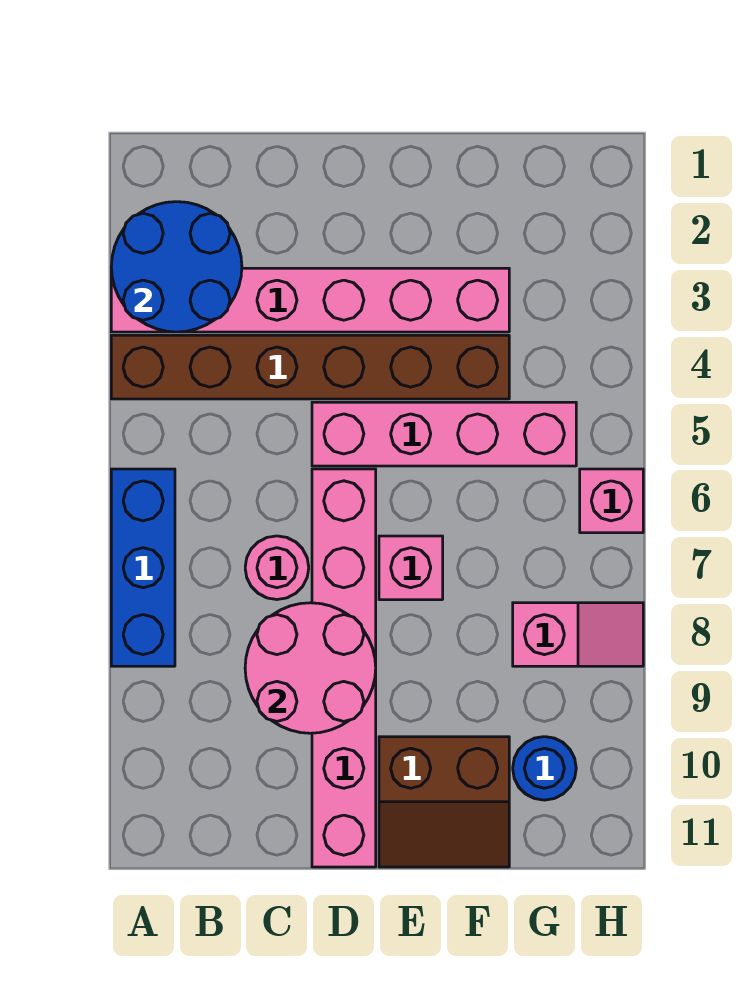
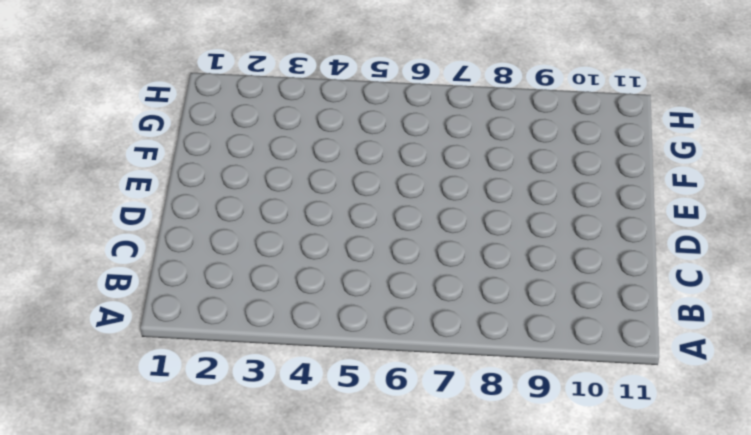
none -> pink brick A3:F3 level 1
none -> brown brick A4:F4 level 1
none -> blue brick A6:A8 level 1

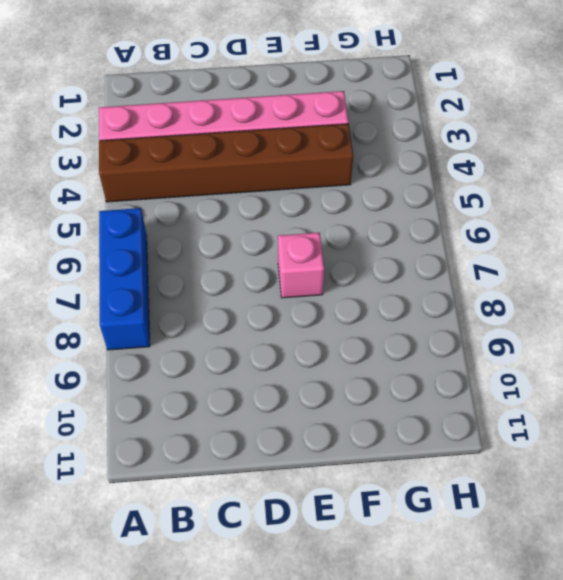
none -> pink round brick C7 level 1
none -> pink brick D5:G5 level 1
none -> pink brick D6:D11 level 1

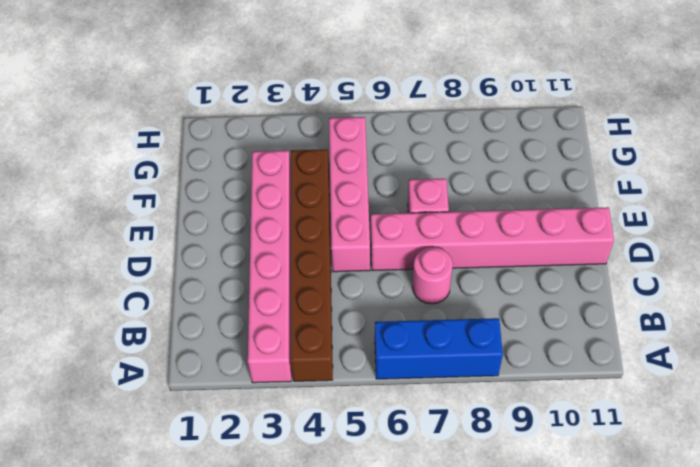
none -> brown slope E10:F11 level 1 top 10
none -> pink slope G8:H8 level 1 top G
none -> blue round brick G10 level 1

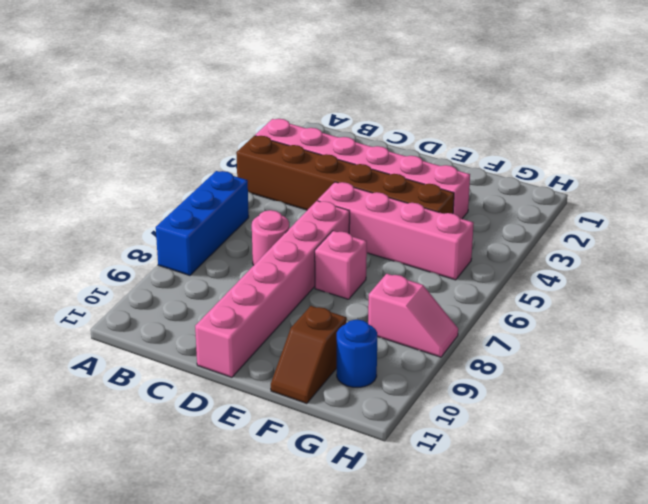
brown slope F10:F11 level 1 top 10 -> brown slope E10:F11 level 1 top 10
none -> pink brick H6 level 1
none -> blue round brick A2:B3 level 2
none -> pink round brick C8:D9 level 2

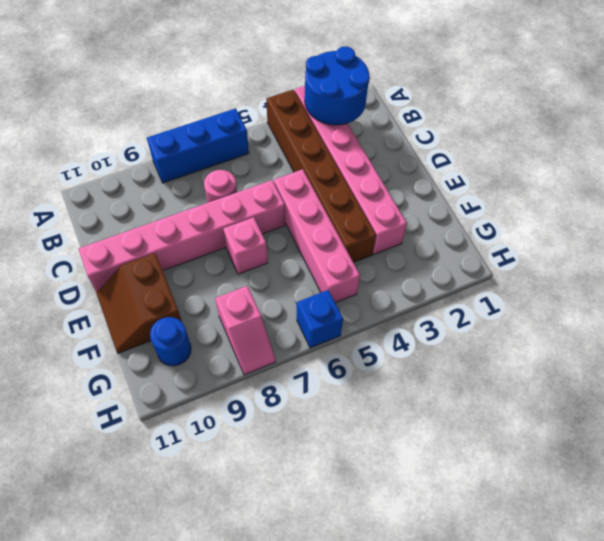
blue brick H6 level 1 -> pink brick H6 level 1
none -> pink round brick C8:D9 level 2

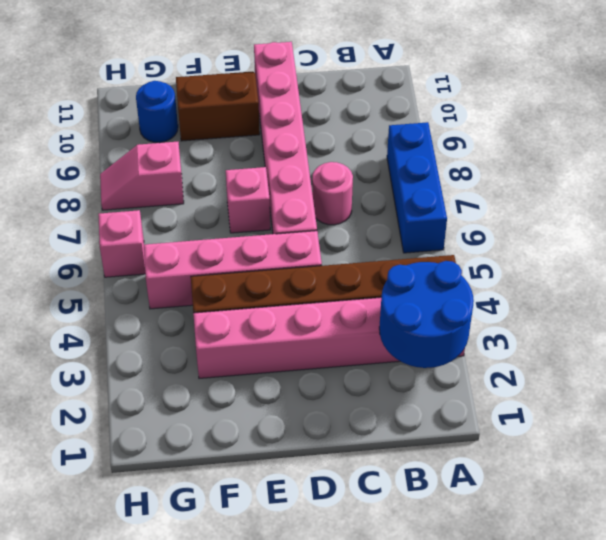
none -> pink round brick C8:D9 level 2

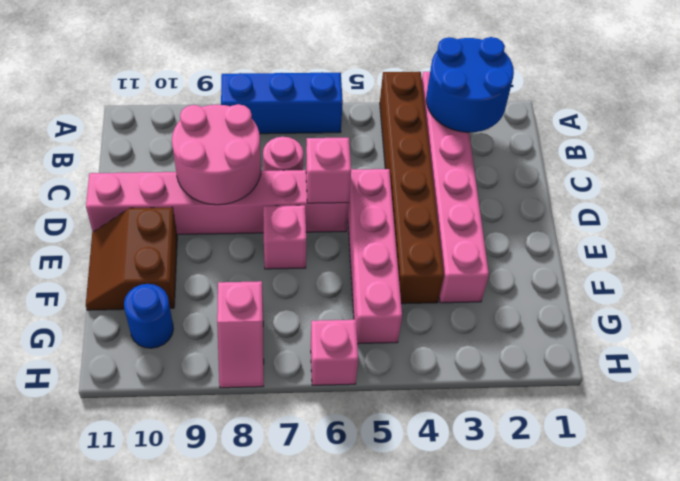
pink brick D6 level 2 -> none

